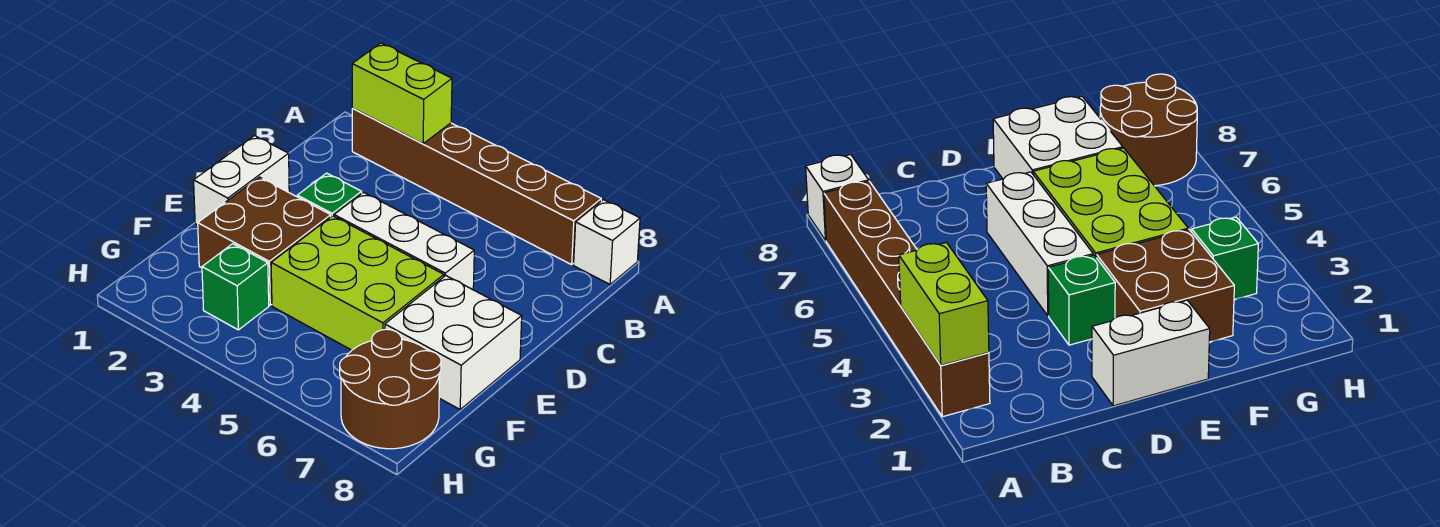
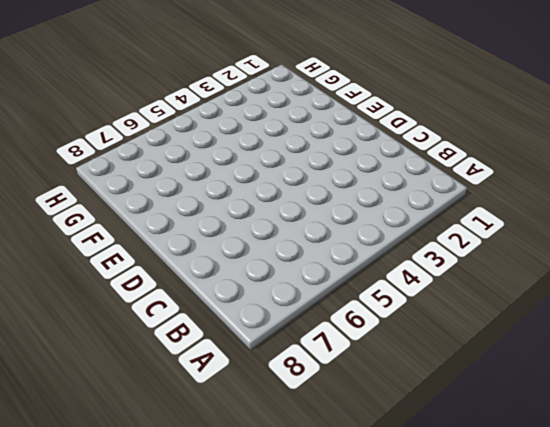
none -> brown brick A2:A7 level 1
none -> white brick A8 level 1

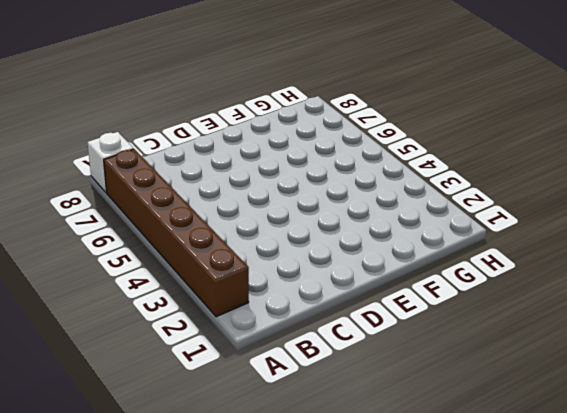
none -> white brick D1:E1 level 1
none -> green brick D3 level 1

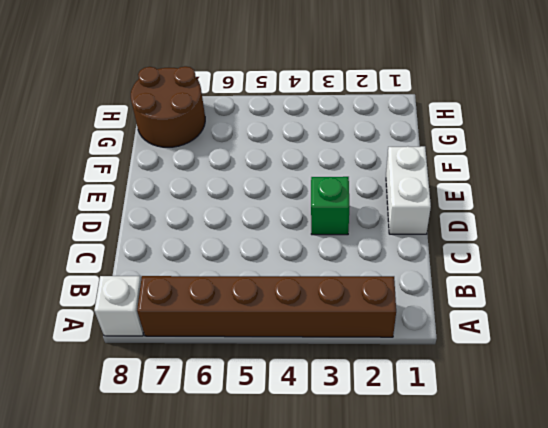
none -> white brick D4:D6 level 1
none -> brown brick E2:F3 level 1

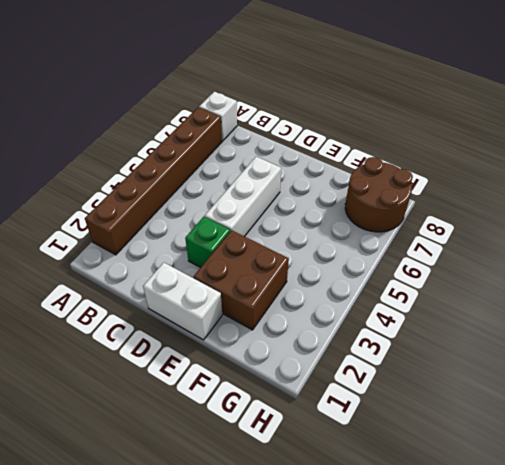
none -> lime brick E4:F6 level 1
none -> white brick E7:F8 level 1

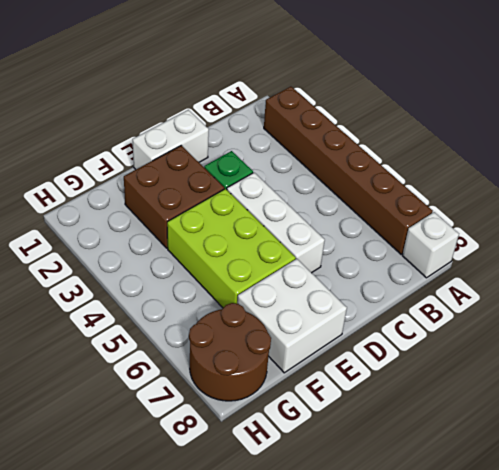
none -> green brick G3 level 1
none -> lime brick A2:A3 level 2

